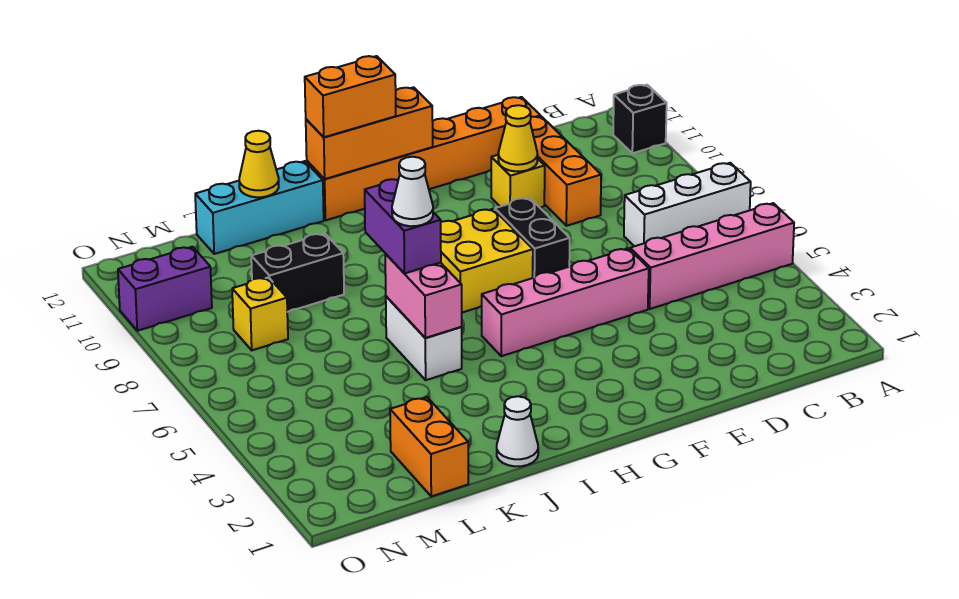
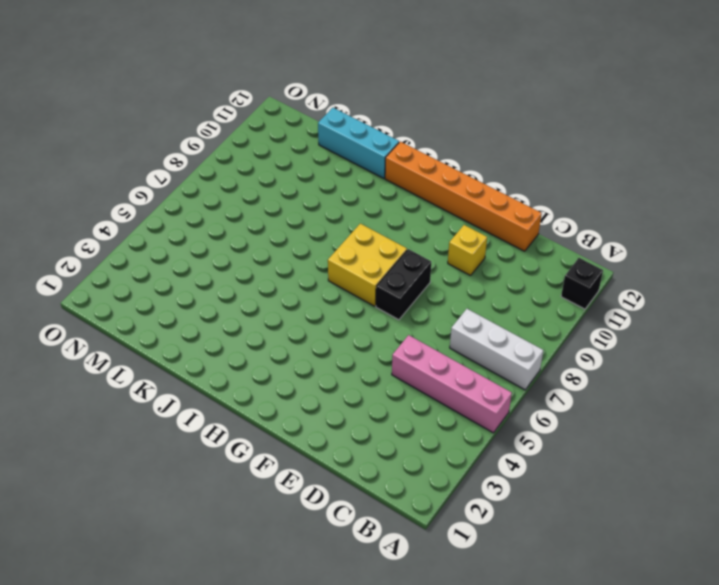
none -> orange brick D9:D11 level 1
none -> pink brick E5:H5 level 1
none -> white cone J1 level 1

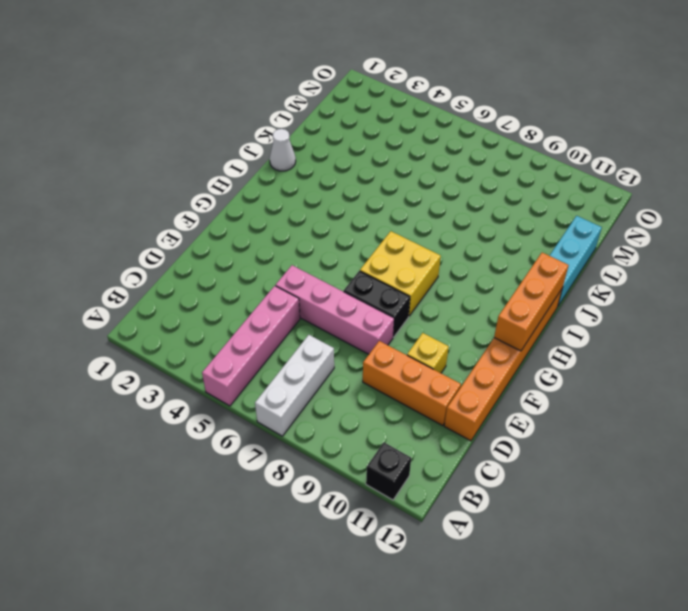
pink brick E5:E8 level 1 -> pink brick E5:H5 level 1
none -> white brick J5:J6 level 1
none -> black brick K9:L9 level 1
none -> orange brick L1:L2 level 1

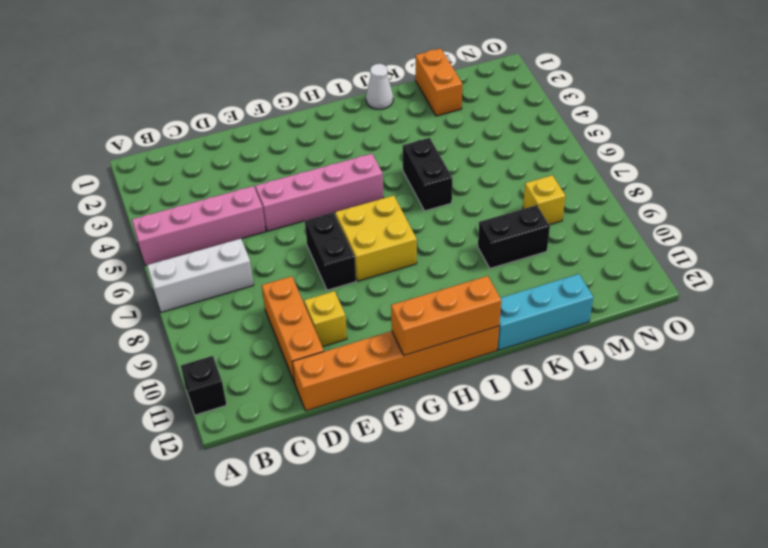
black brick J5:J6 level 1 -> white brick J5:J6 level 1
none -> purple brick N10:O10 level 1
none -> yellow cone E10 level 2
none -> pink brick J5:J6 level 2

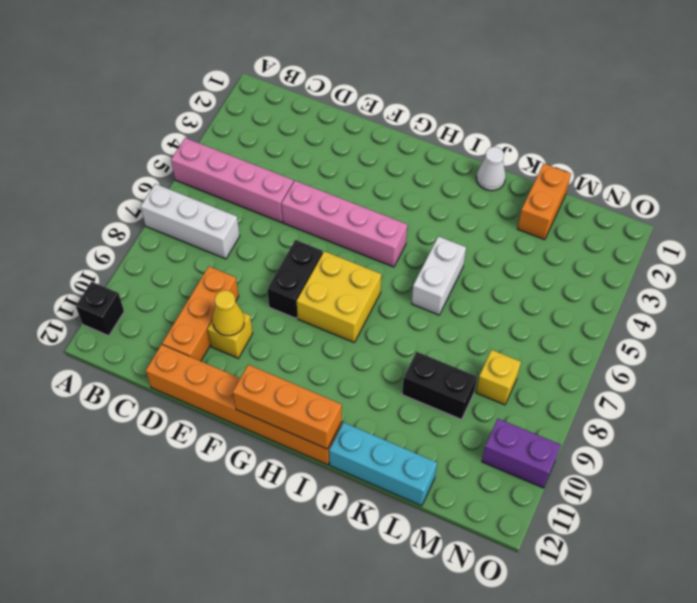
none -> pink brick J5:J6 level 2
none -> yellow cone K12 level 2
none -> orange brick H12:I12 level 3

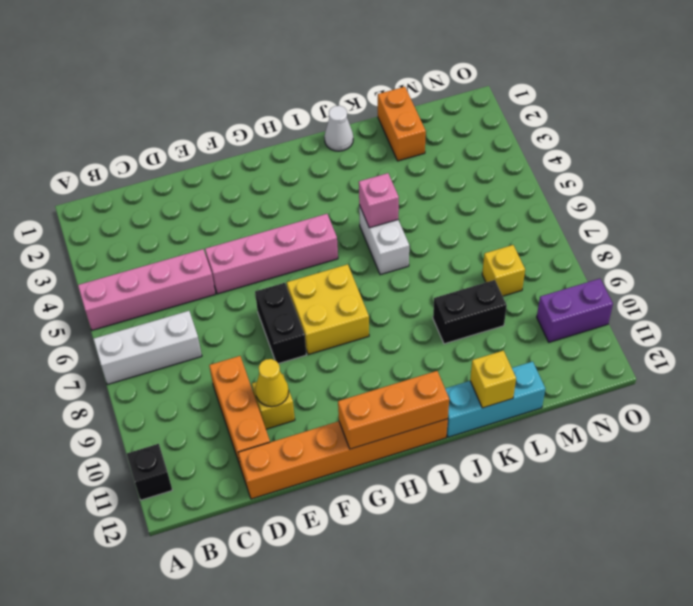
pink brick J5 level 2 -> pink brick J5:J6 level 2
yellow brick K12 level 2 -> yellow cone K12 level 2
none -> orange brick H12:I12 level 3
none -> purple brick J6:J7 level 3
none -> white cone J6 level 4

